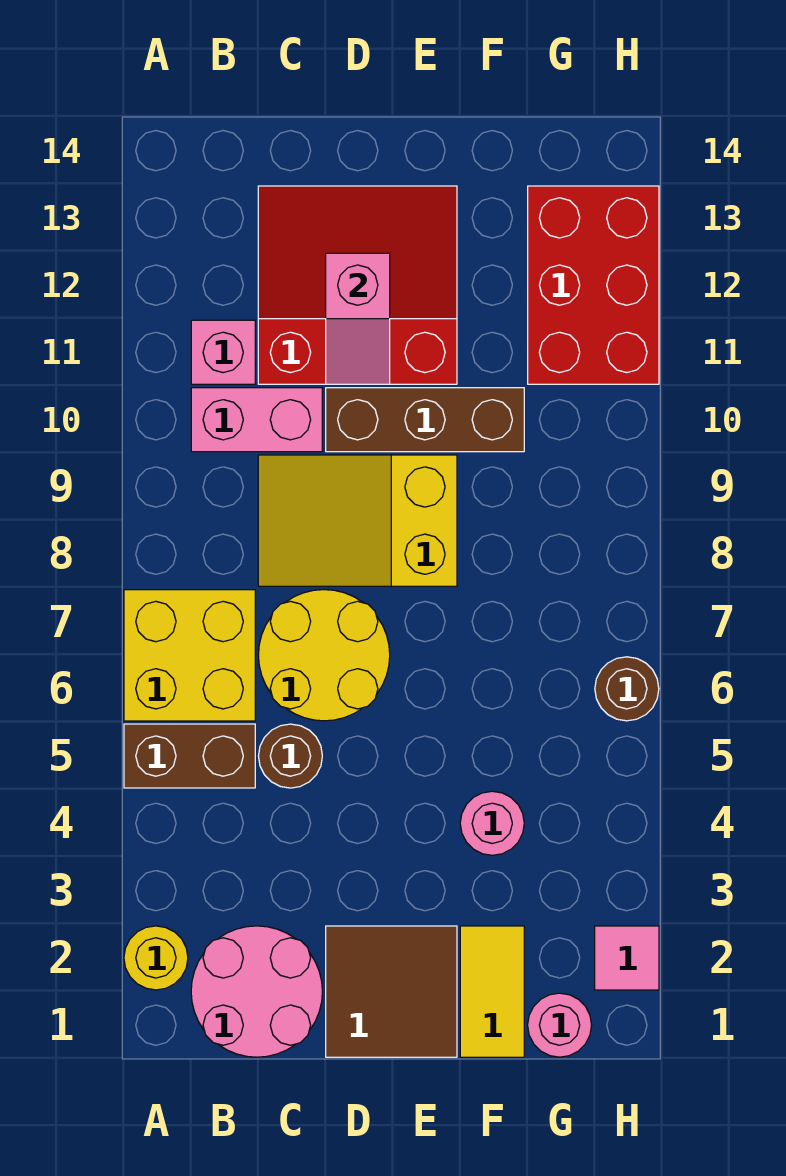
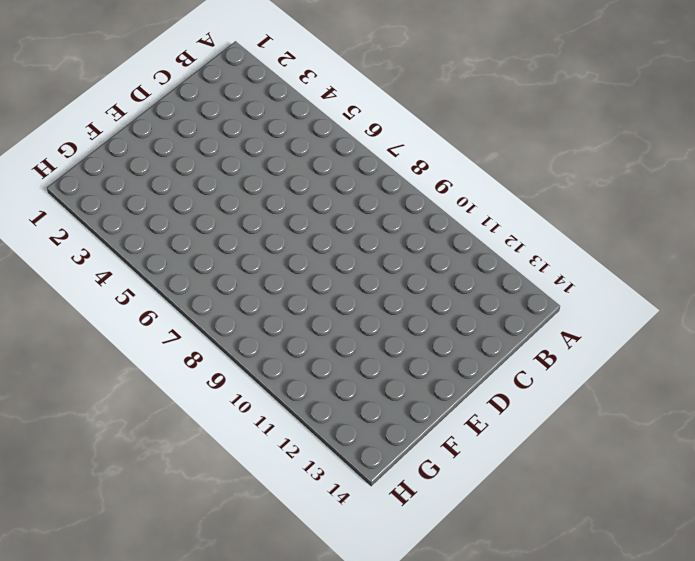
none -> yellow round brick A2 level 1
none -> brown brick A5:B5 level 1
none -> yellow brick A6:B7 level 1

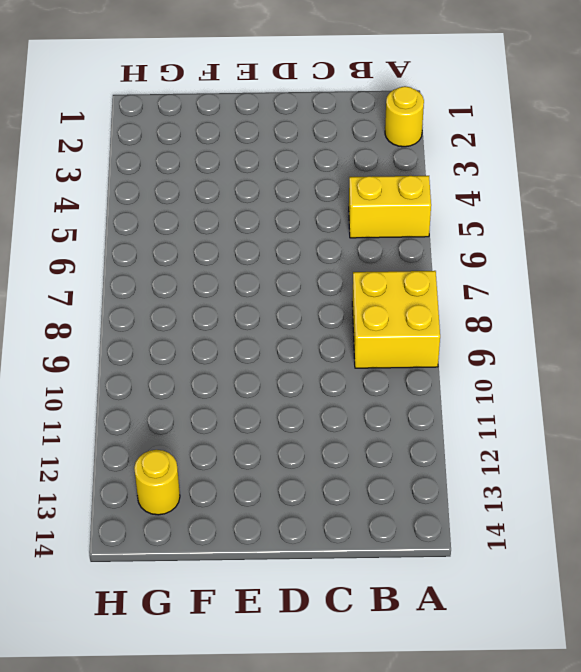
yellow brick A5:B5 level 1 -> brown brick A5:B5 level 1
yellow brick A8:B9 level 1 -> yellow brick A6:B7 level 1
yellow round brick G13 level 1 -> red brick G11:H13 level 1
none -> pink round brick B1:C2 level 1
none -> pink brick B10:C10 level 1
none -> pink brick B11 level 1

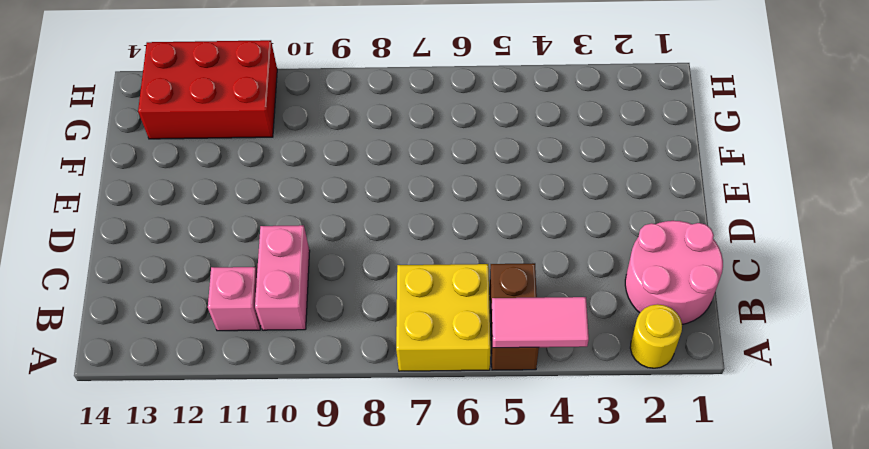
pink tile A4:A5 level 2 -> none
none -> brown round brick C5 level 1
none -> yellow round brick C6:D7 level 1
none -> yellow slope C8:E9 level 1 top E

